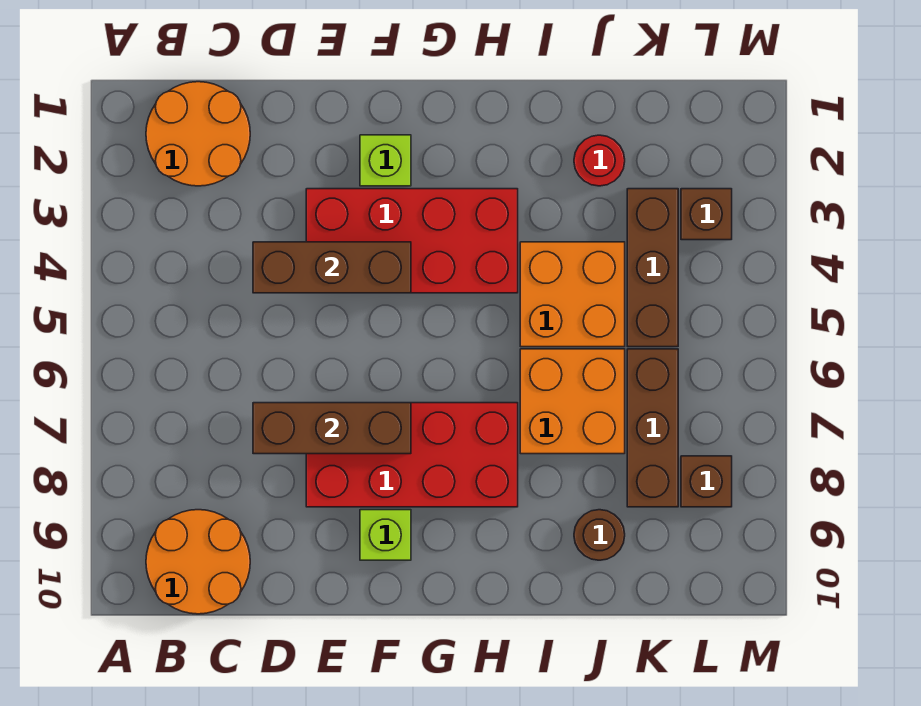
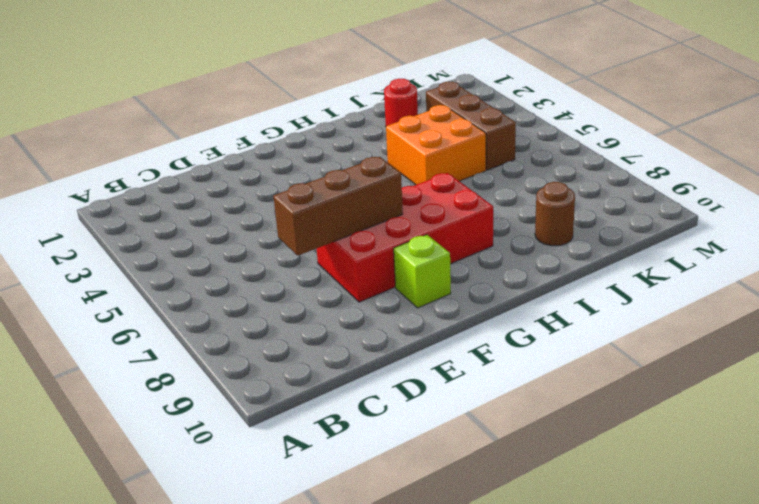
none -> orange round brick B1:C2 level 1
none -> orange round brick B9:C10 level 1
none -> red brick E3:H4 level 1

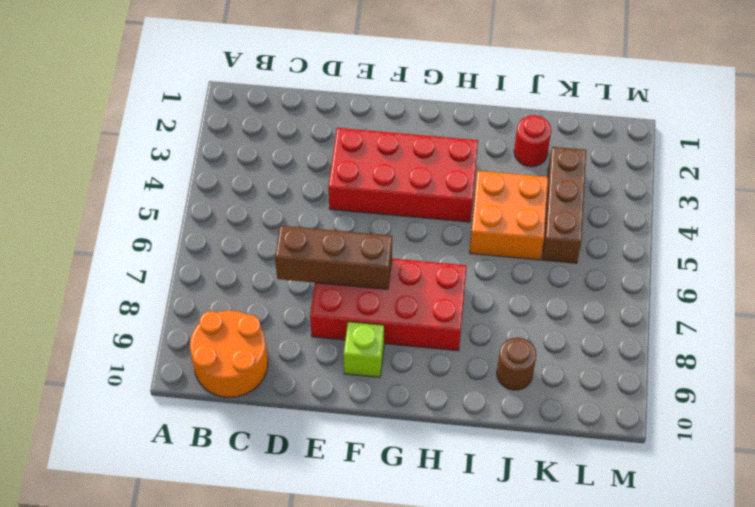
none -> orange round brick B1:C2 level 1
none -> lime brick F2 level 1
none -> orange brick I6:J7 level 1

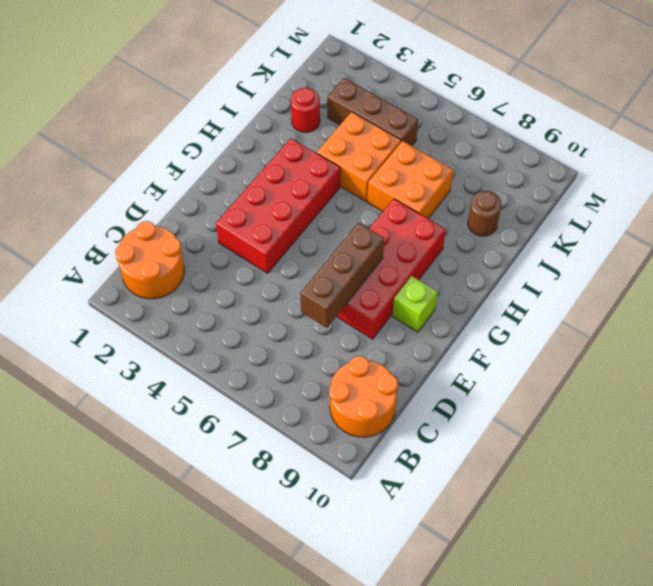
none -> lime brick F2 level 1
none -> brown brick K6:K8 level 1
none -> brown brick L3 level 1

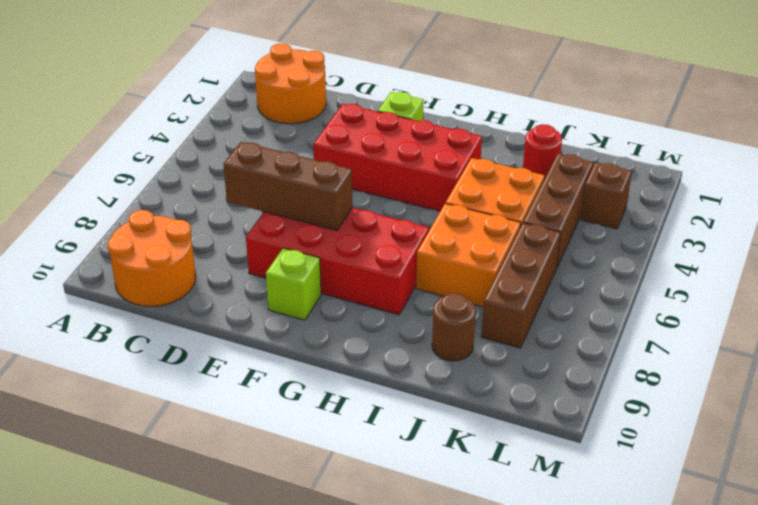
none -> brown brick L8 level 1
none -> brown brick D4:F4 level 2

